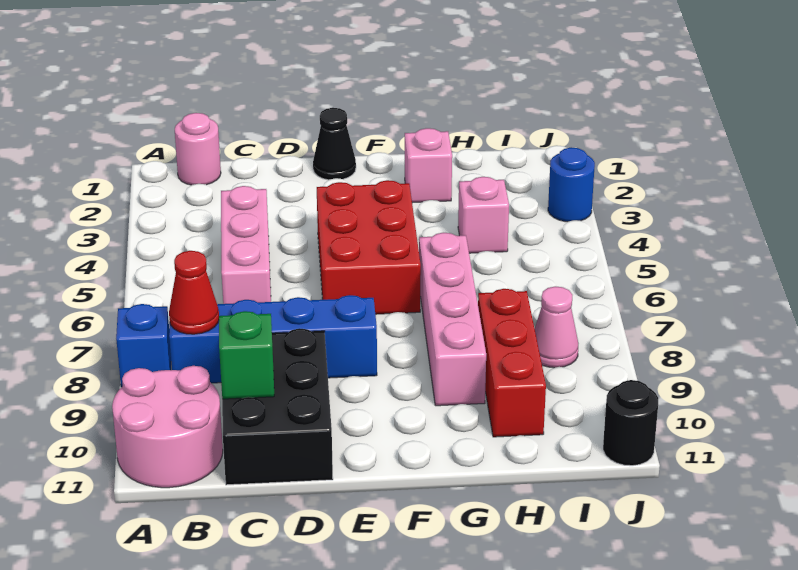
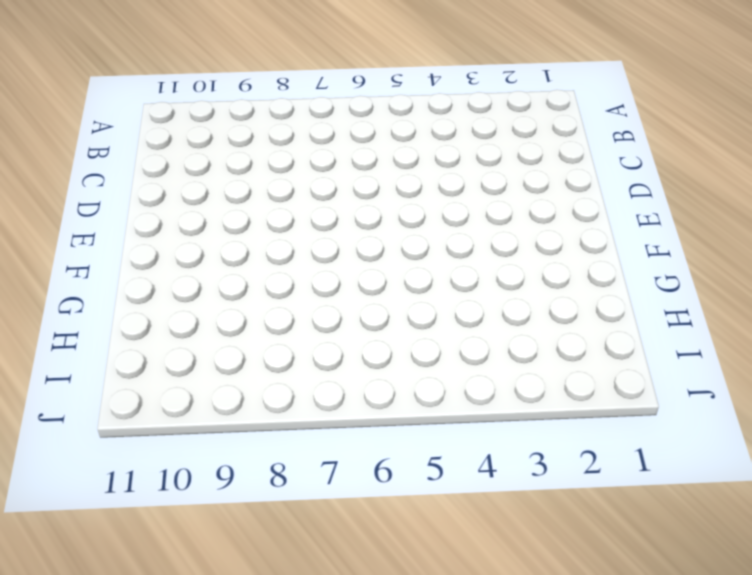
none -> blue brick A8 level 1
none -> pink round brick A10:B11 level 1
none -> pink round brick B1 level 1

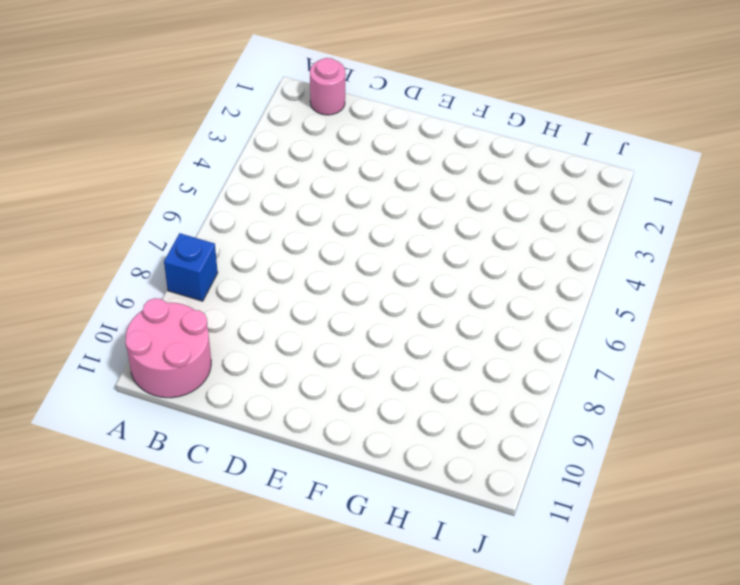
none -> blue brick B8:E8 level 1
none -> pink brick C4:C6 level 1
none -> black brick C9:D11 level 1

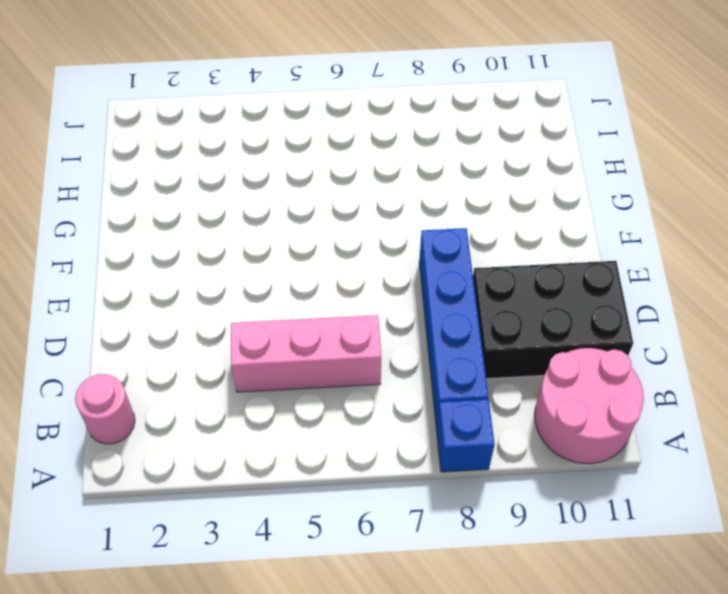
none -> black cone E1 level 1
none -> red brick E4:F6 level 1
none -> pink brick G2 level 1

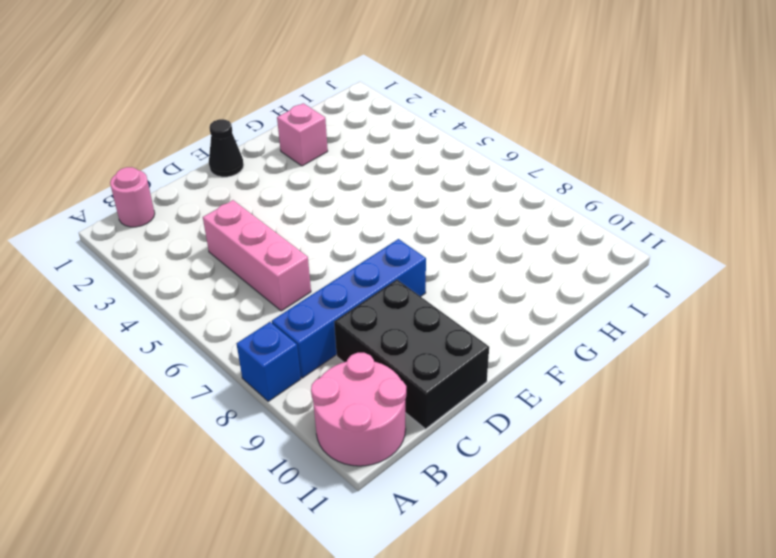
none -> red brick E4:F6 level 1
none -> pink brick G6:G9 level 1
none -> pink brick H4 level 1

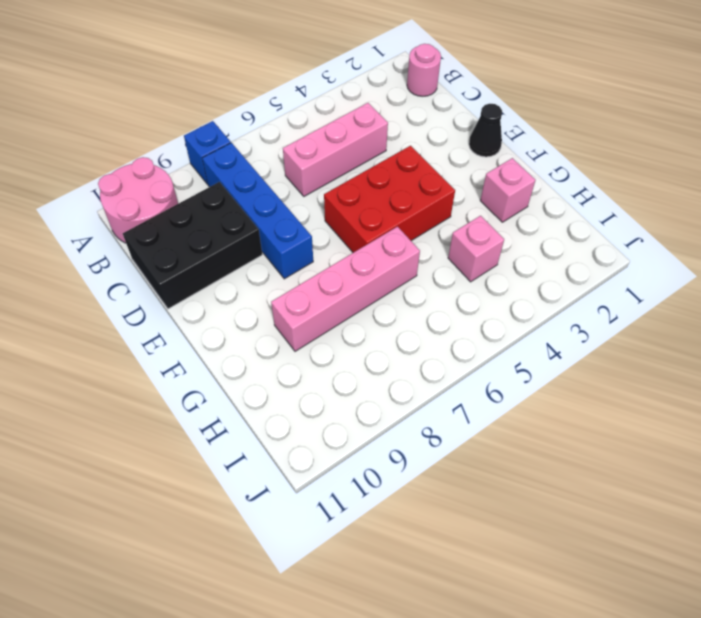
none -> red brick H8:H10 level 1
none -> pink cone I8 level 1
none -> blue round brick J3 level 1

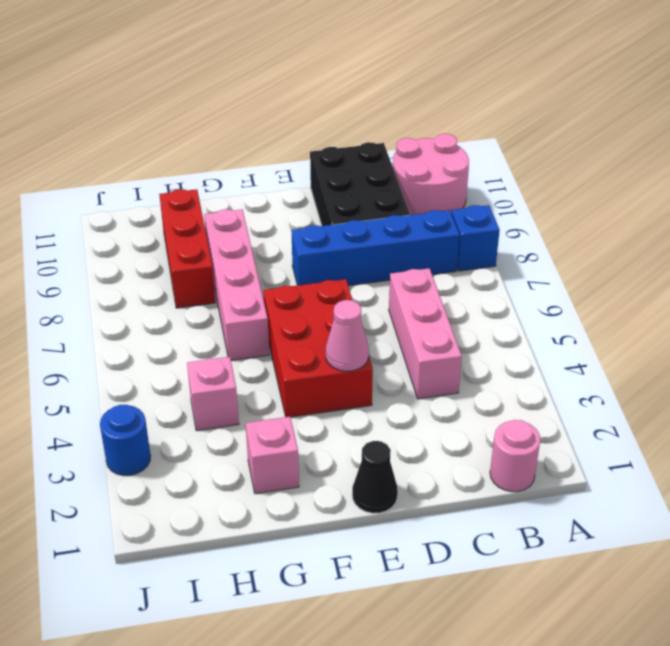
pink cone E4 level 2 -> pink cone I8 level 1
none -> black round brick J11 level 1
none -> red cone B8 level 2
none -> green brick C10 level 2

